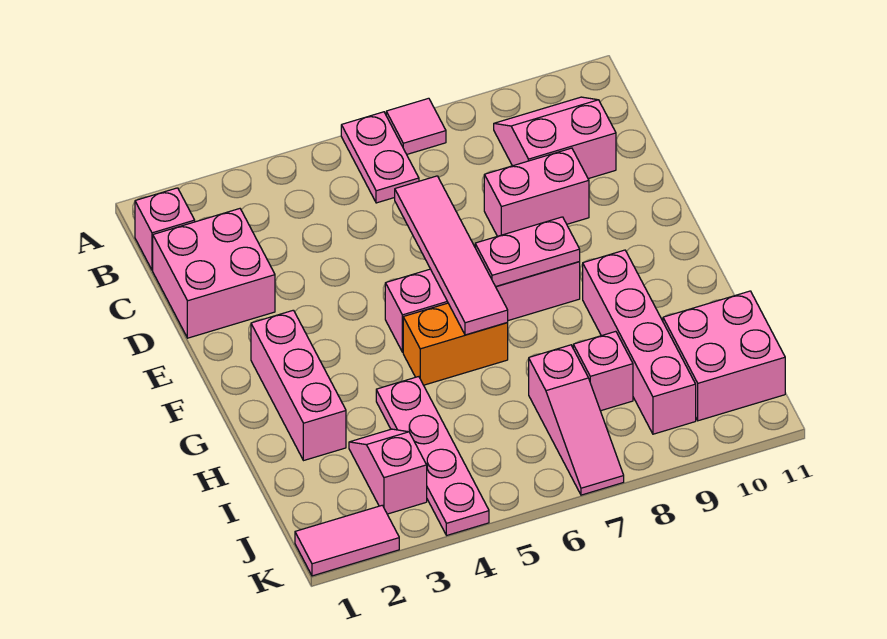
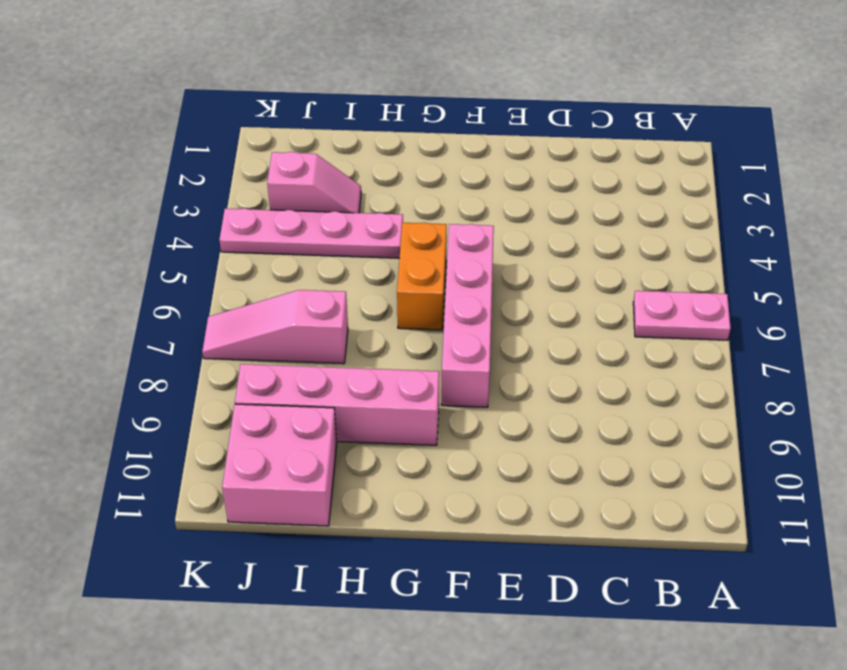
none -> pink tile A7 level 1
none -> pink brick B1 level 1
none -> pink slope B9:C10 level 1 top C

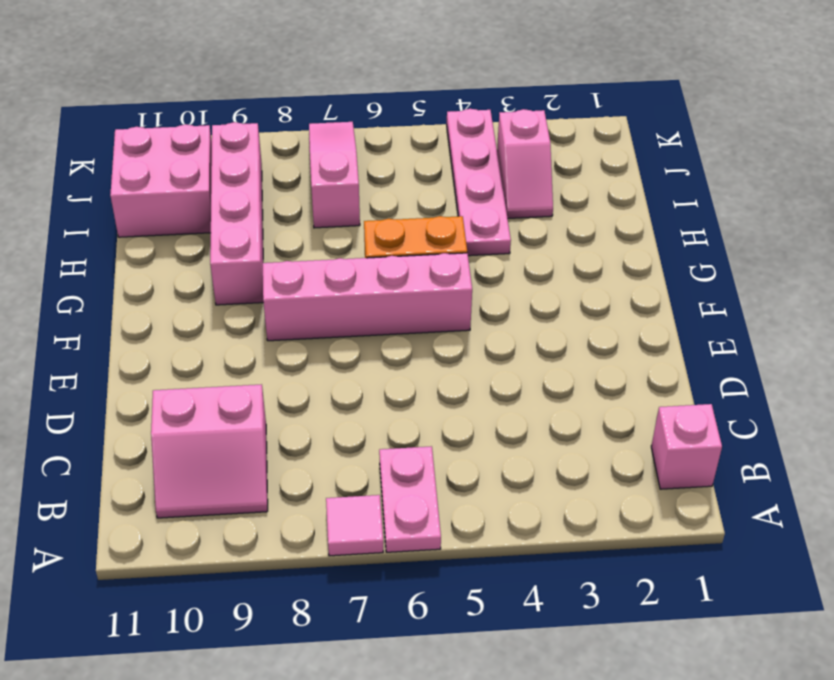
none -> pink brick C1:D2 level 1
none -> pink brick D8:D9 level 1
none -> pink brick F2:H2 level 1

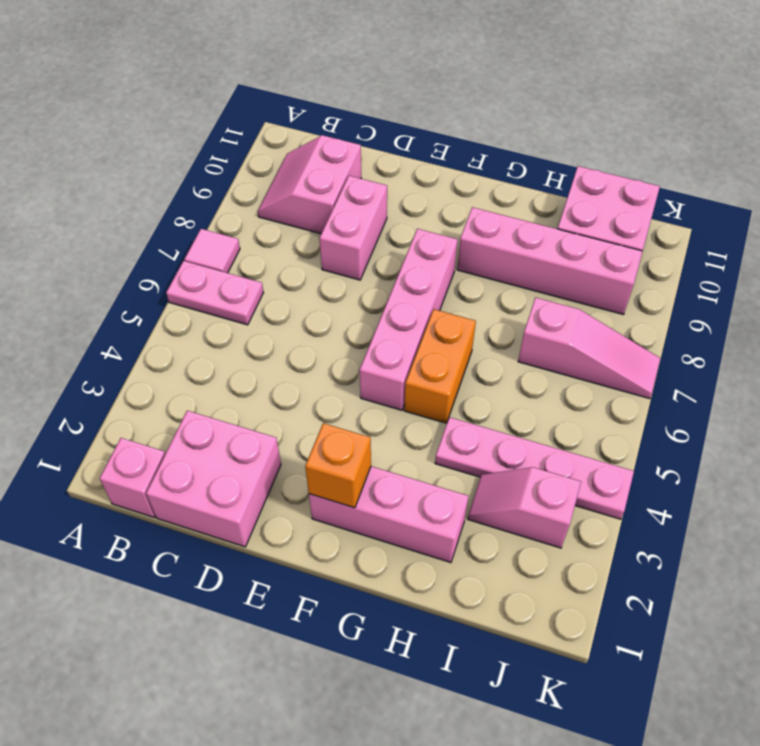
orange brick F2 level 2 -> none
none -> pink brick I8 level 1
none -> pink tile K1:K2 level 1
none -> pink tile D6:G6 level 2

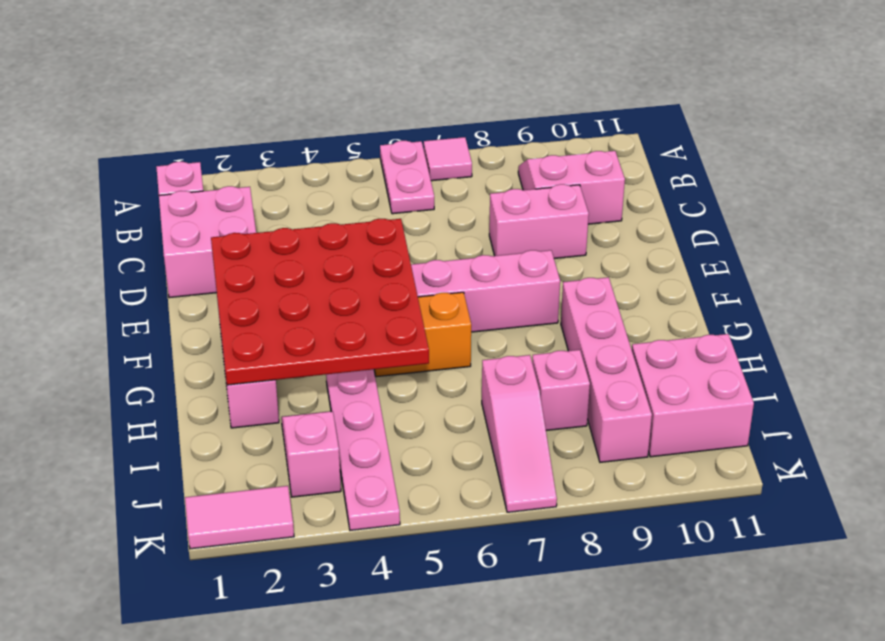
red plate E2:H5 level 2 -> none
none -> pink tile D6:G6 level 2
none -> pink plate F7:F8 level 2

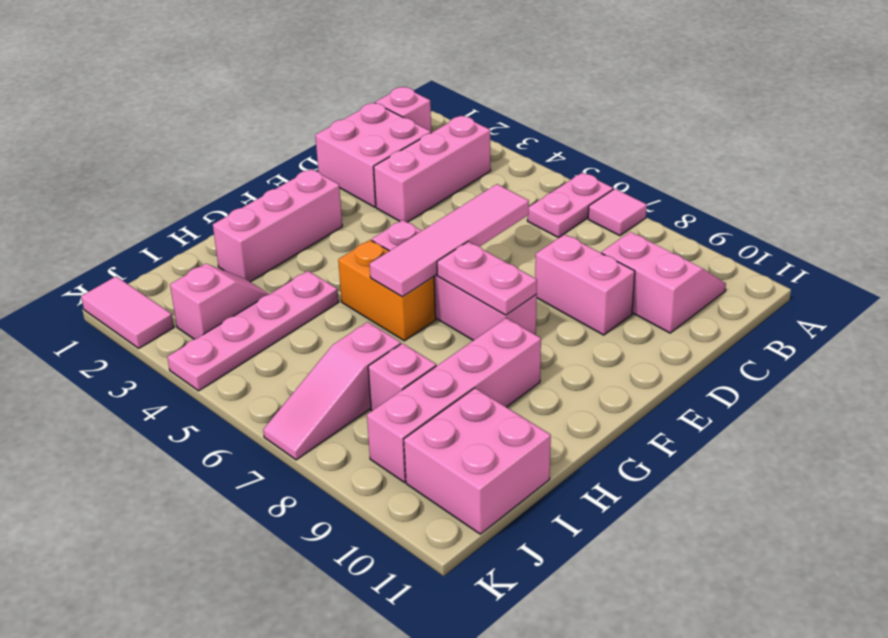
pink brick B3:D3 level 1 -> none

